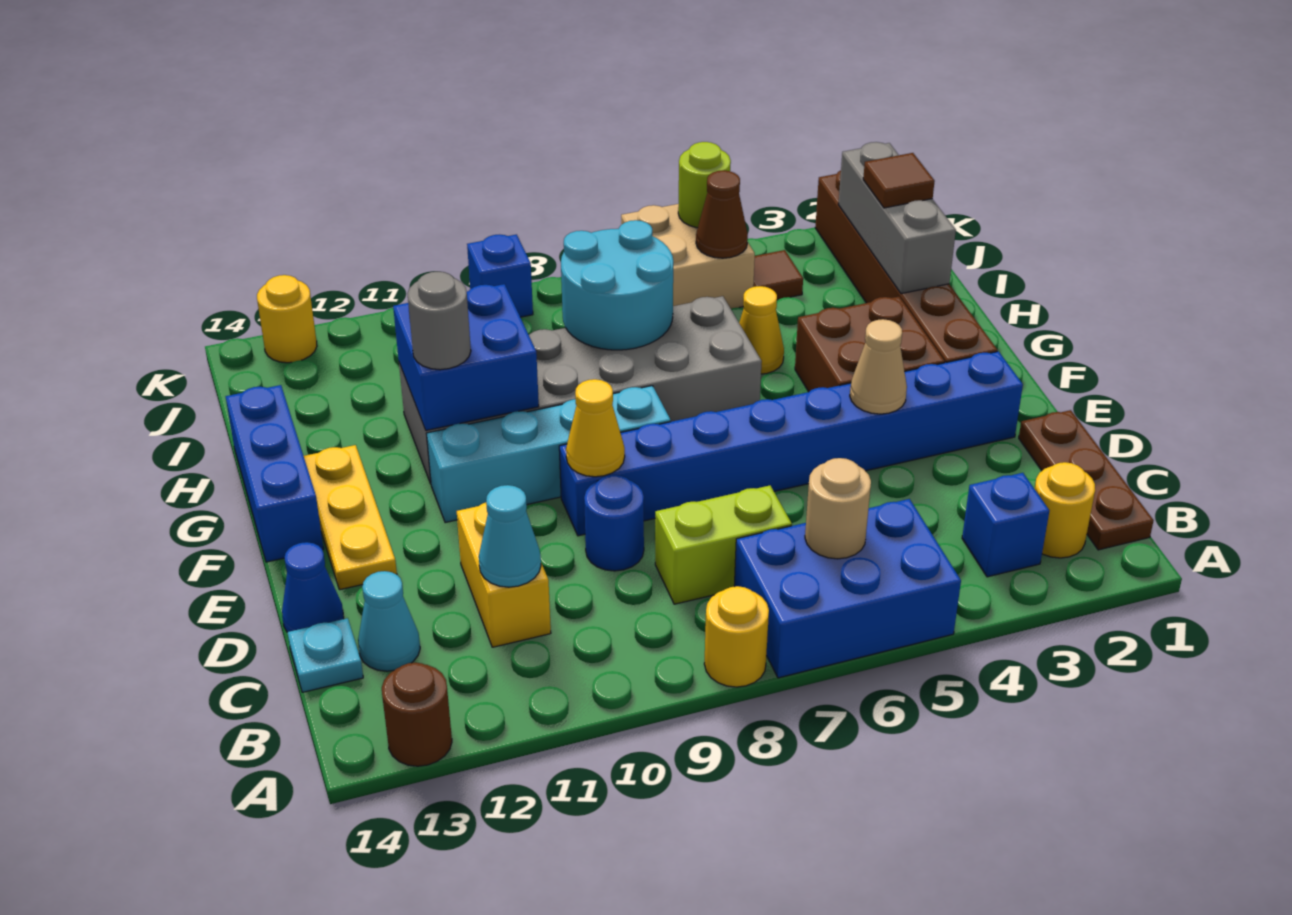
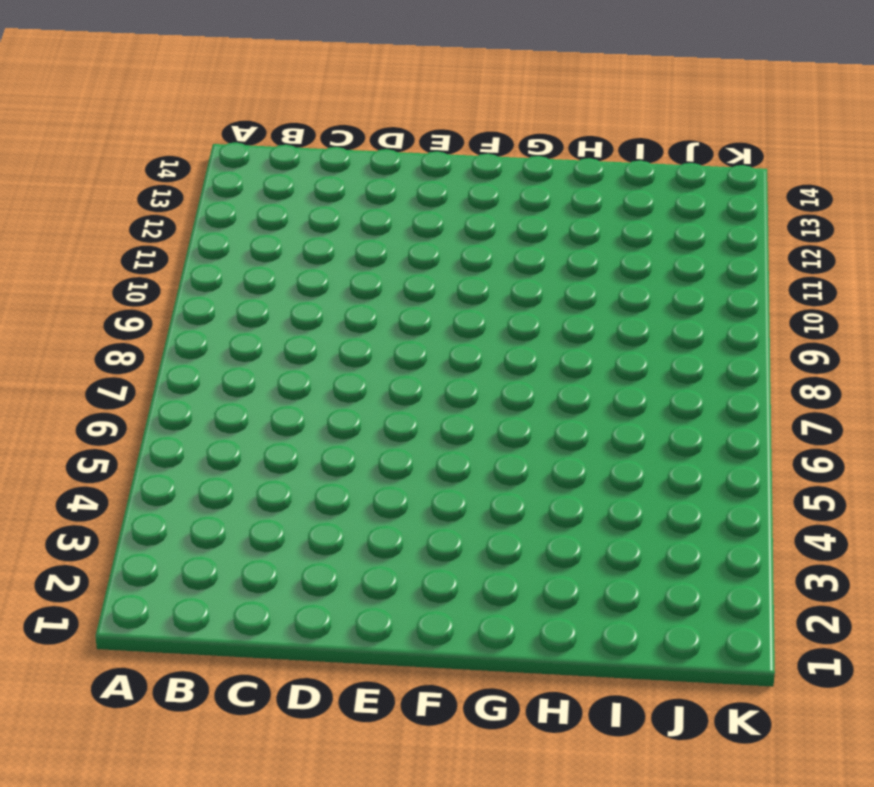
none -> blue brick A5:B7 level 1
none -> yellow round brick A8 level 1
none -> brown round brick A13 level 1
none -> brown plate B1:D1 level 1

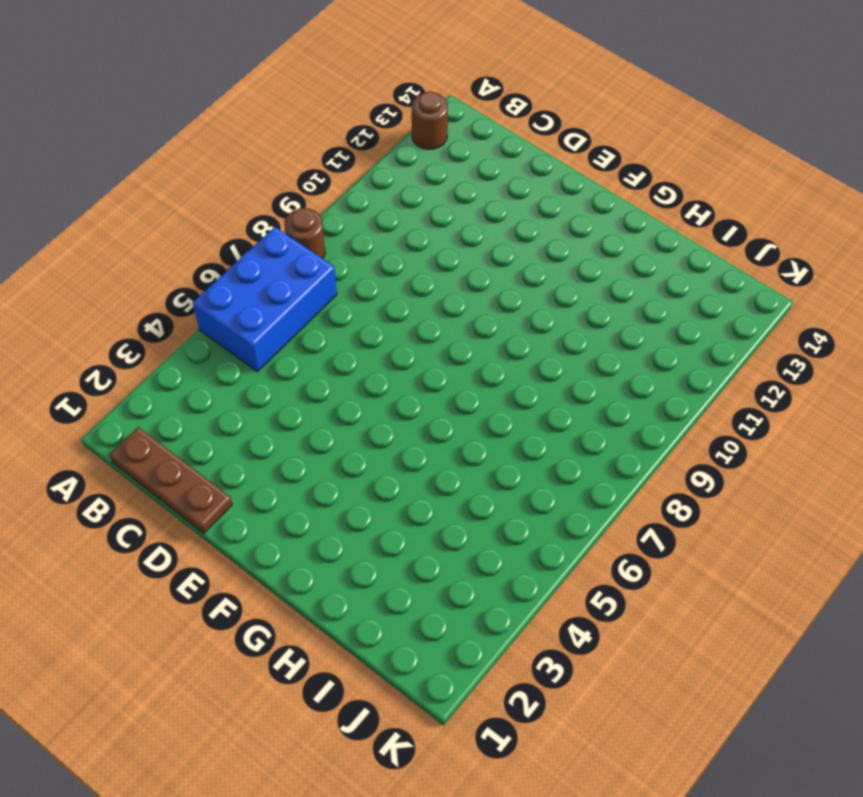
brown round brick A8 level 1 -> yellow round brick A8 level 1
none -> yellow round brick B2 level 1
none -> blue brick B3 level 1
none -> lime brick C7:C8 level 1
none -> yellow brick C11:D11 level 1

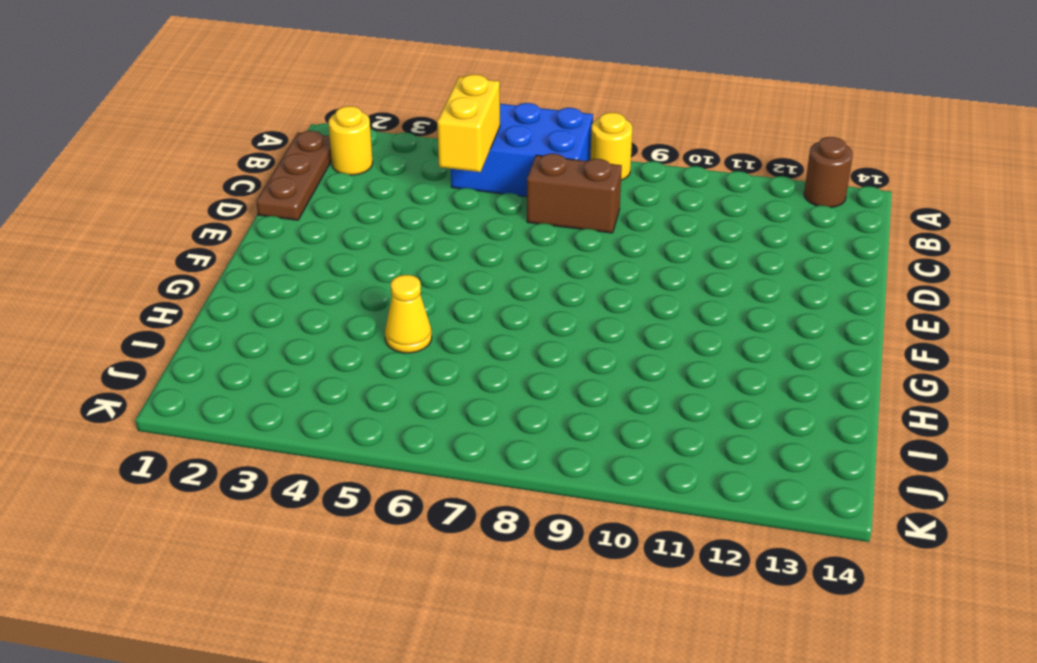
yellow brick B5:C5 level 2 -> yellow brick C11:D11 level 1
brown brick C7:C8 level 1 -> lime brick C7:C8 level 1
none -> blue brick B3 level 1
none -> cyan cone C13 level 1
none -> cyan plate C14 level 1
none -> blue round brick D9 level 1

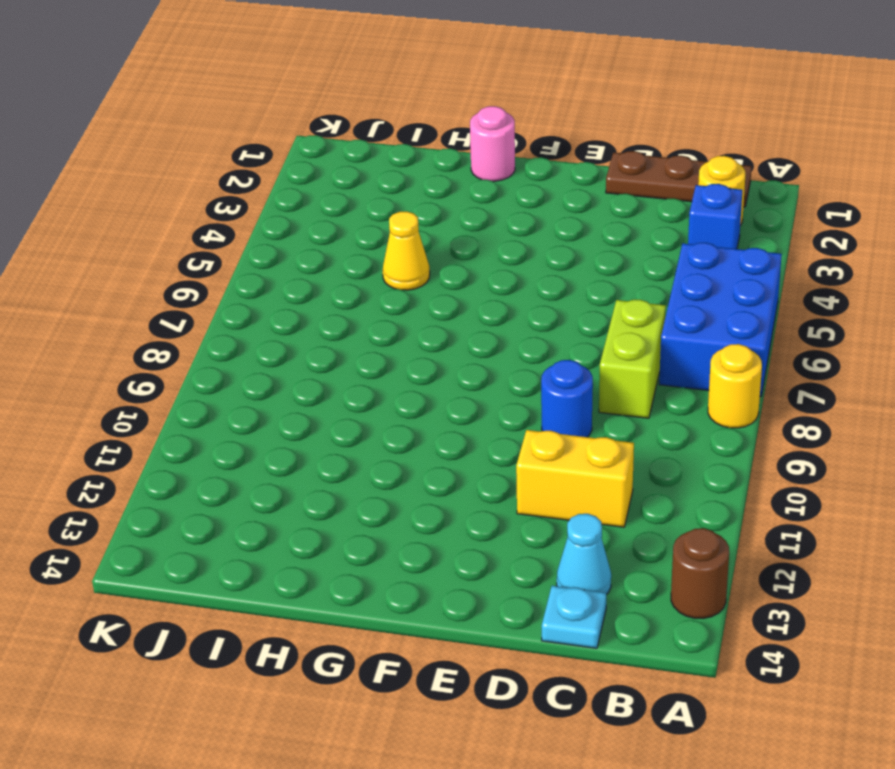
pink round brick G1 level 1 -> none
none -> blue cone D14 level 1
none -> blue brick E2:E9 level 1
none -> yellow plate E13:G13 level 1
none -> brown brick F2:K2 level 1

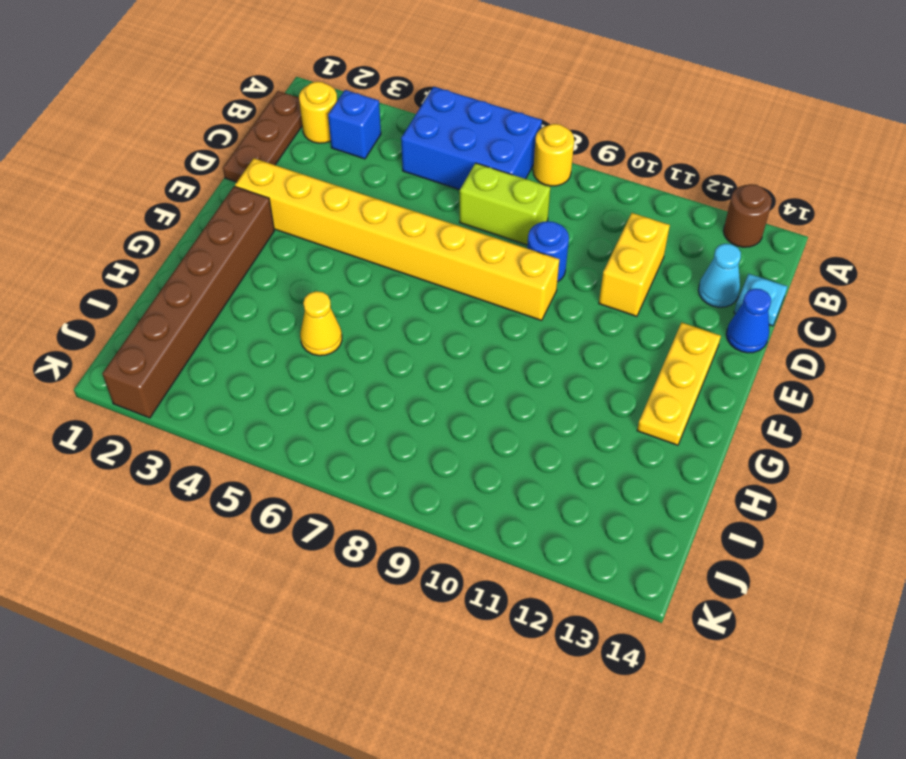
yellow brick E2:E9 level 1 -> blue brick E2:E9 level 1
none -> brown brick F3:G4 level 1
none -> cyan brick F8:F11 level 1
none -> blue brick F14:H14 level 1
none -> grey brick G6:H11 level 1

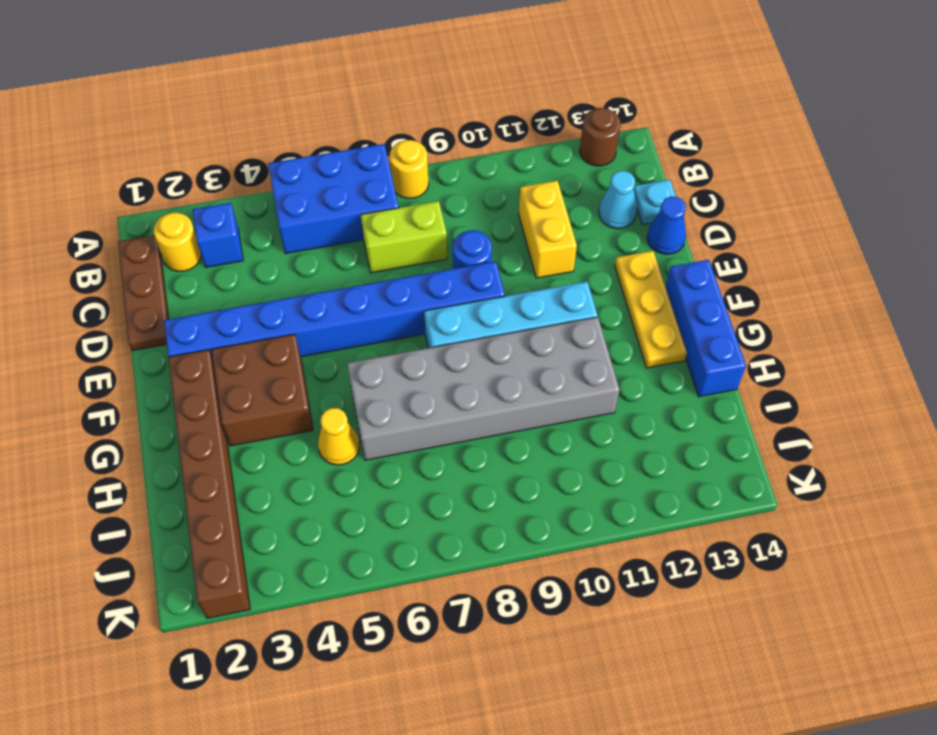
none -> brown tile J4 level 1
none -> tan brick J5:K6 level 1
none -> blue brick K9 level 1
none -> yellow round brick K13 level 1

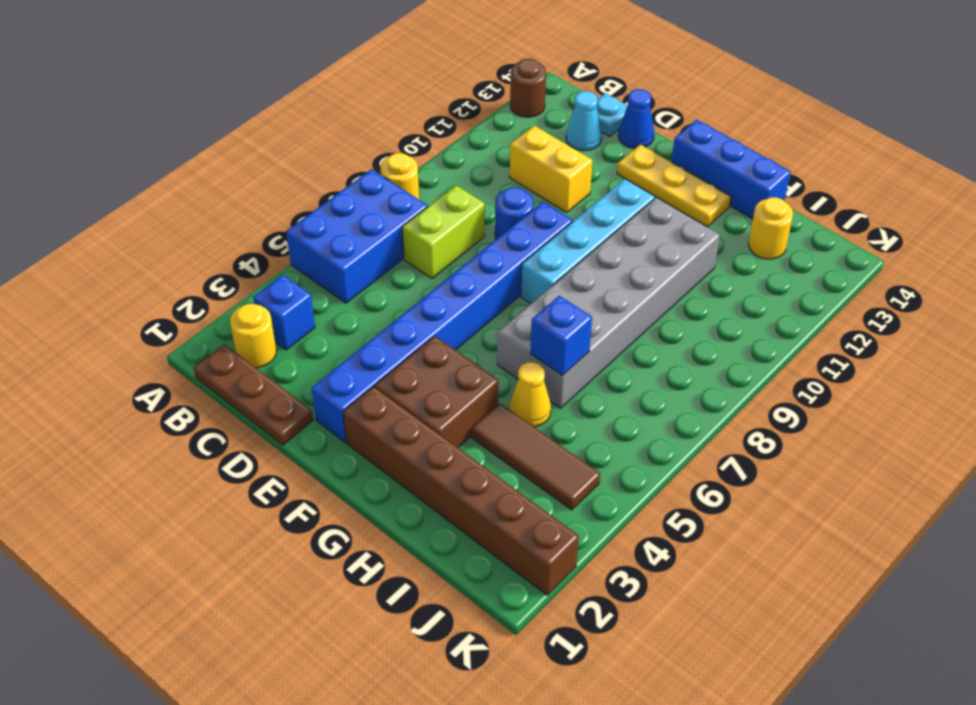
brown tile H4:J4 level 1 -> brown tile J4 level 1
blue brick H6 level 2 -> blue brick K9 level 1
yellow round brick I13 level 1 -> yellow round brick K13 level 1
none -> tan brick J5:K6 level 1
none -> tan round brick B6 level 2
none -> cyan cone C11 level 2
none -> tan cone E4 level 2

